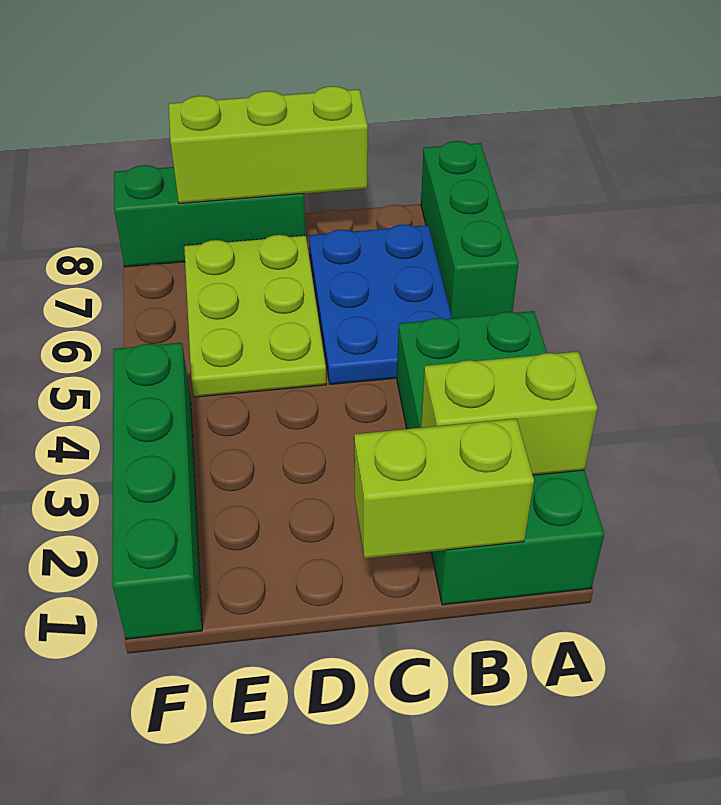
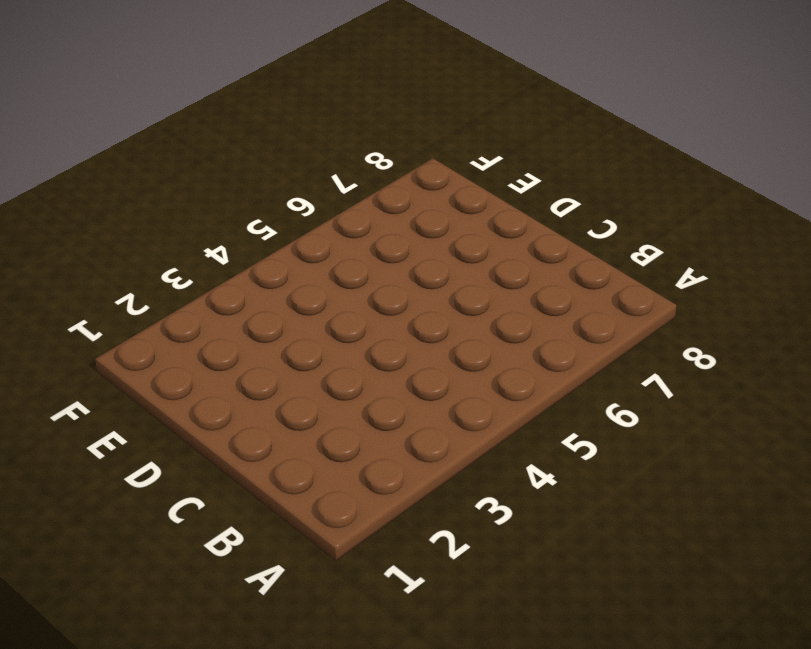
none -> green brick A1:B4 level 1
none -> green brick A6:A8 level 1

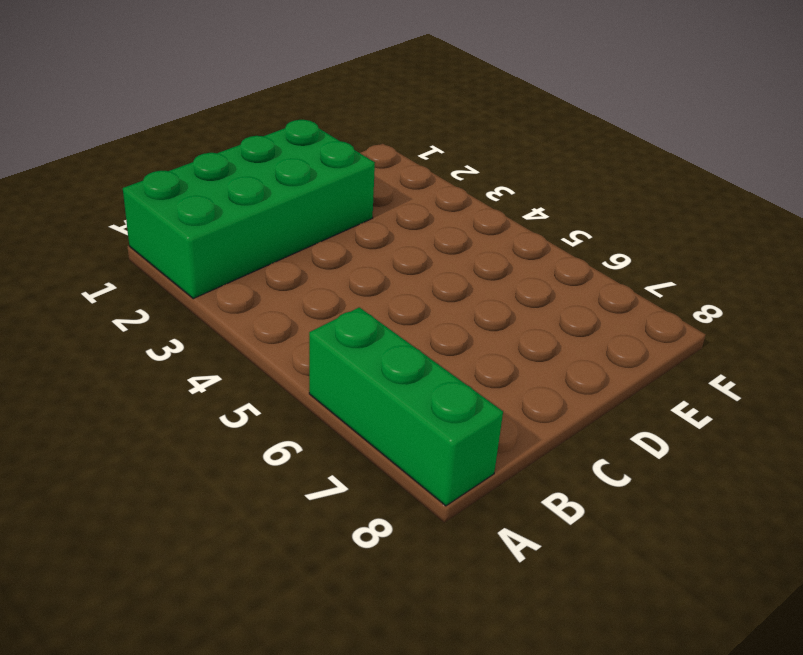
green brick A1:D2 level 1 -> green brick A1:B4 level 1
none -> blue plate B5:C7 level 1
none -> lime plate D5:E7 level 1

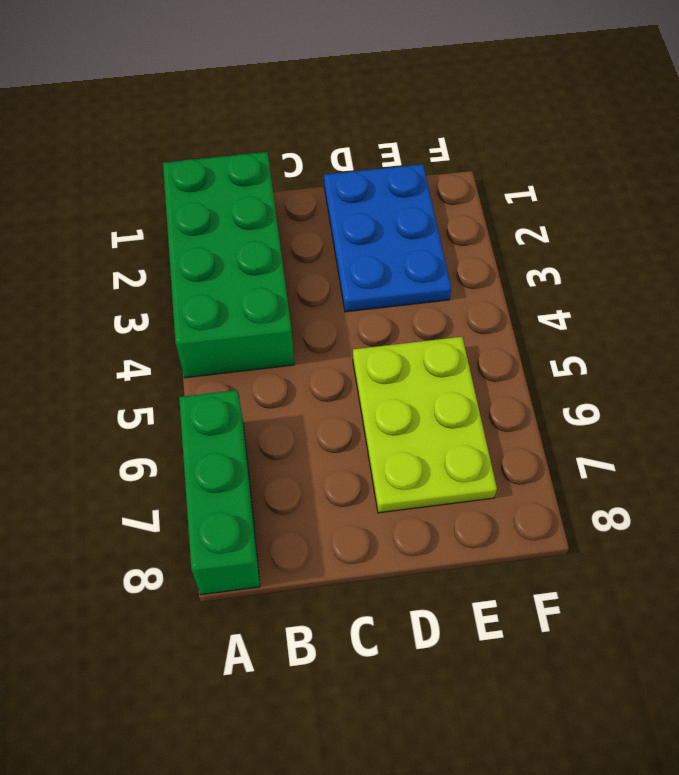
blue plate D1:E3 level 1 -> blue plate B5:C7 level 1
none -> green brick D8:F8 level 1
none -> green brick F1:F4 level 1

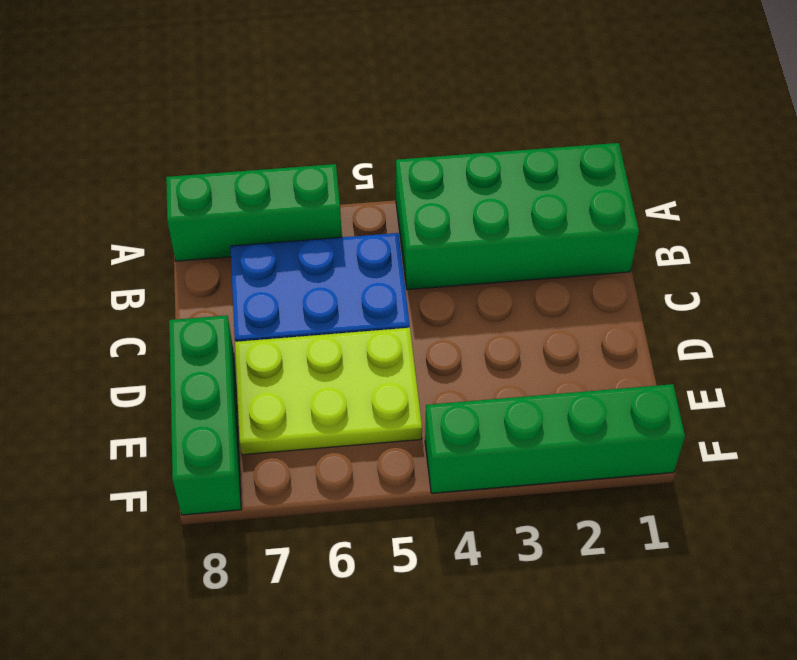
none -> lime brick A2:B2 level 2
none -> lime brick B1:C1 level 2

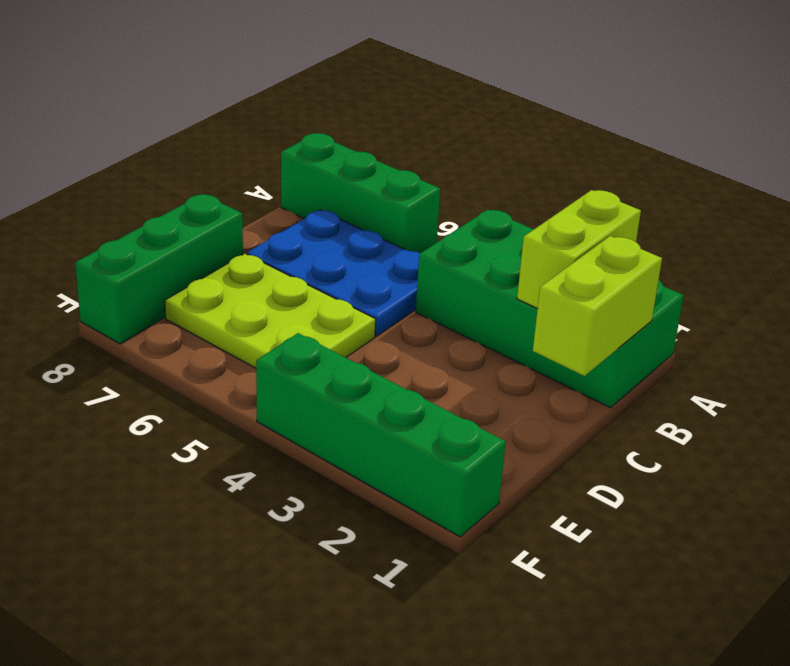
none -> lime brick C8:E8 level 2

